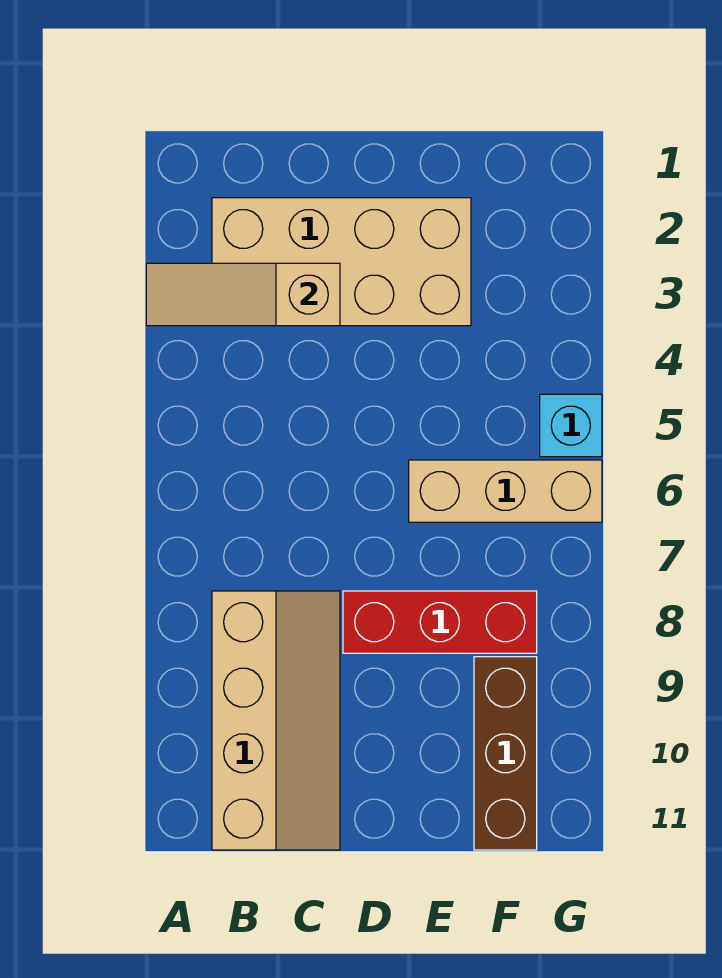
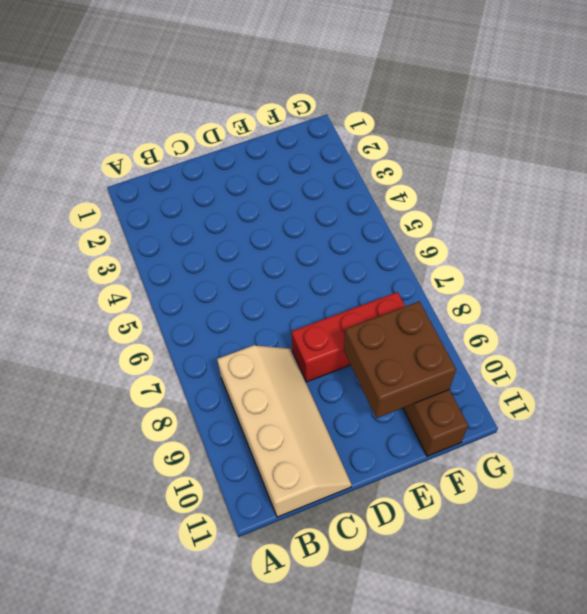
brown brick E9:F10 level 2 -> none
none -> tan brick B2:E3 level 1
none -> tan brick E6:G6 level 1

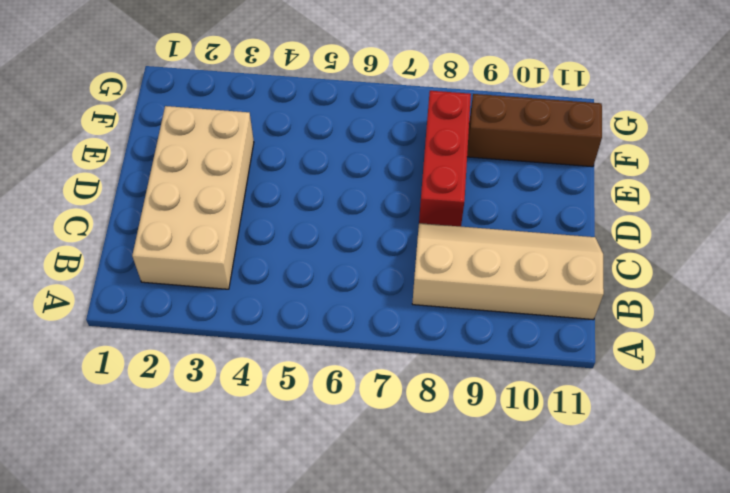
none -> tan brick E6:G6 level 1
none -> cyan brick G5 level 1

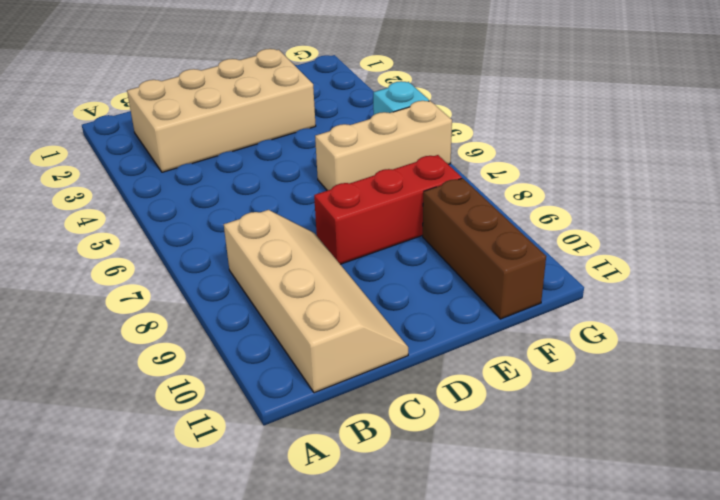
none -> tan slope A3:C3 level 2 top C

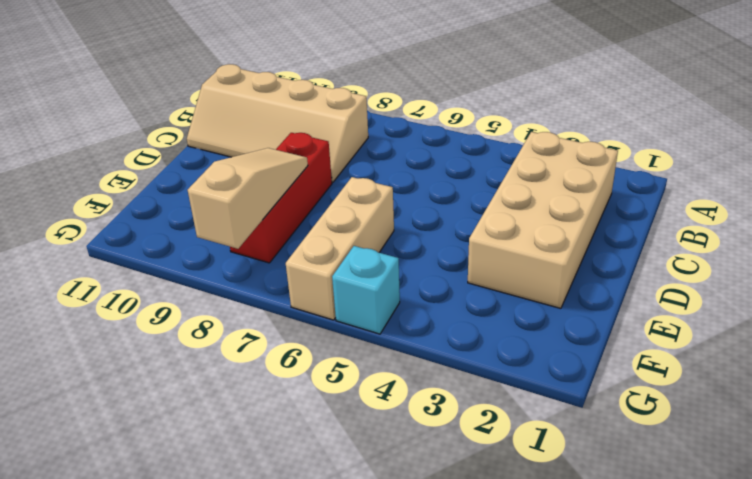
tan slope E8:G8 level 2 top G -> tan slope A3:C3 level 2 top C
none -> brown brick F9:F11 level 1

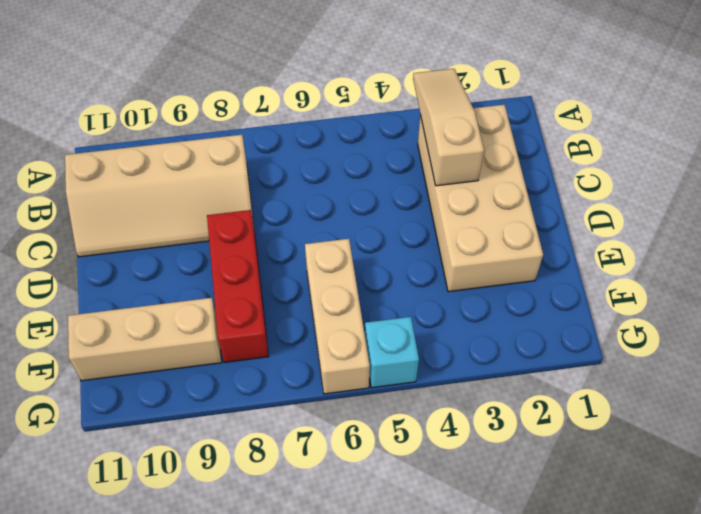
tan brick F9:F11 level 1 -> brown brick F9:F11 level 1

